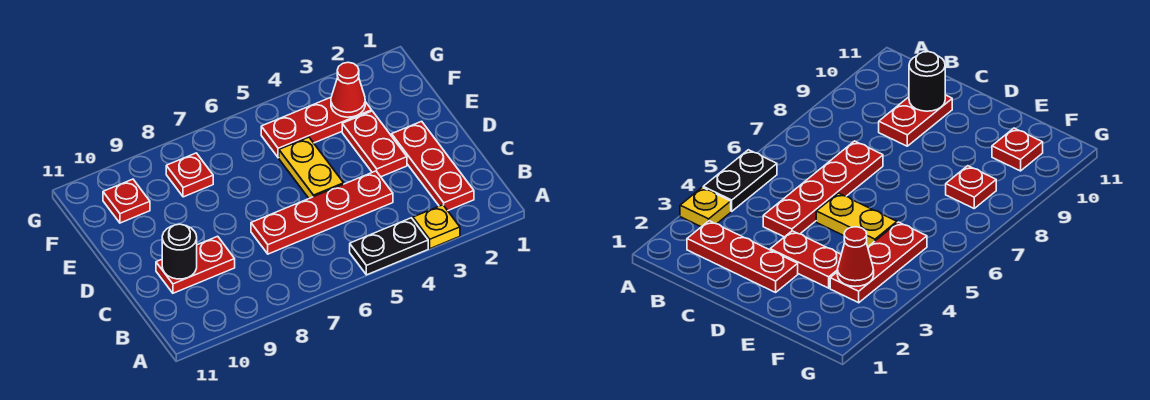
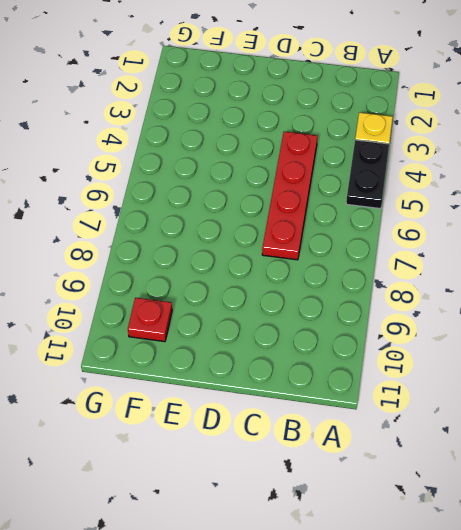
none -> red plate B2:D2 level 1
none -> red plate C9:C10 level 1
none -> red plate D3:E3 level 1

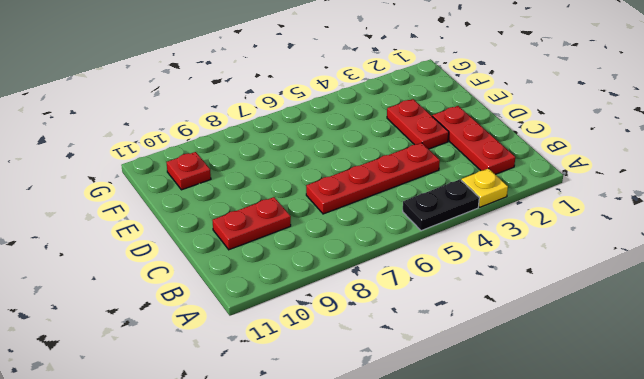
none -> yellow plate D5:E5 level 1
none -> red plate F3:F5 level 1
none -> red plate F8 level 1

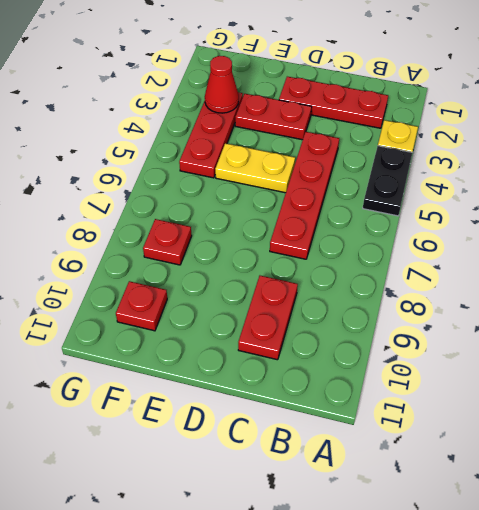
none -> black round brick C10 level 2

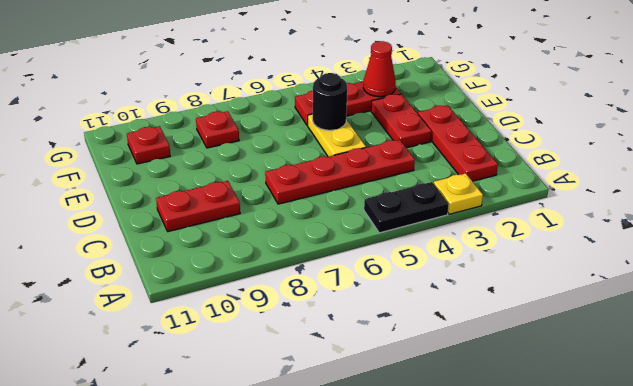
black round brick E5 level 2 -> black round brick C10 level 2

